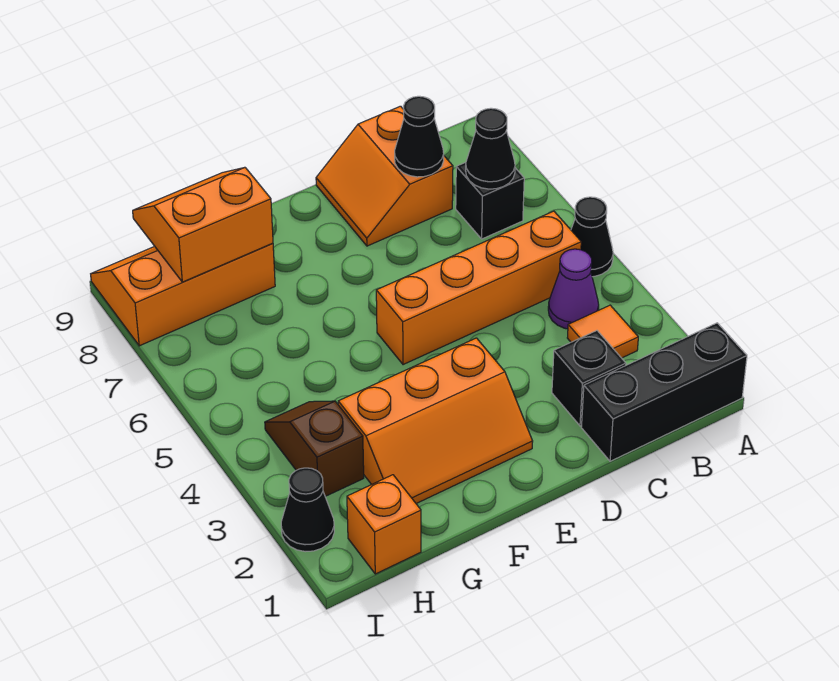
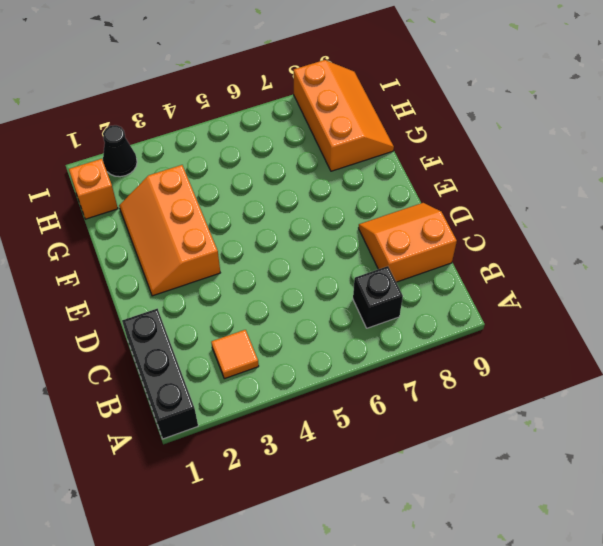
none -> black cone A5 level 1
none -> purple cone B4 level 1
none -> orange brick B5:E5 level 1

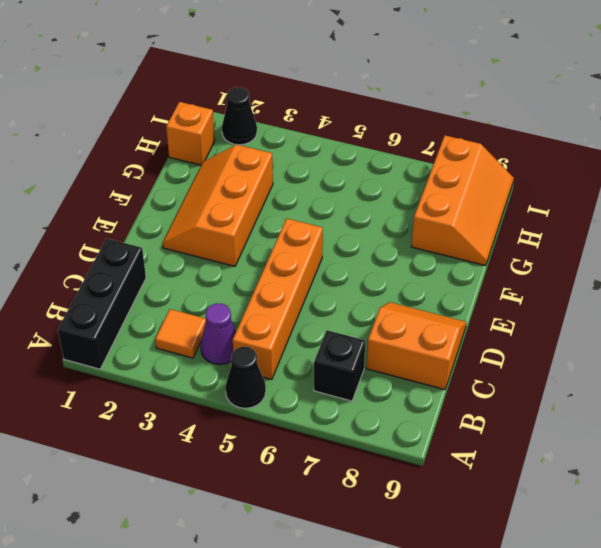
none -> black brick C2 level 1
none -> brown slope H3:H4 level 1 top 3
none -> black cone B7 level 2

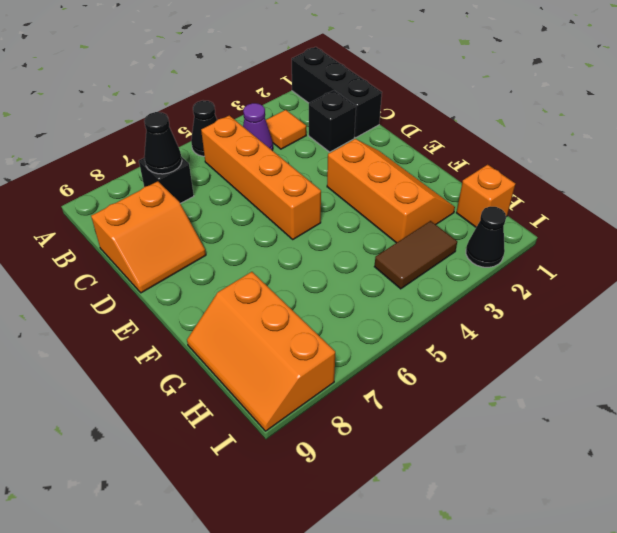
brown tile H3:H4 level 1 -> brown slope H3:H4 level 1 top 3
none -> black cone C8 level 2
none -> orange slope G8:H9 level 2 top 8

